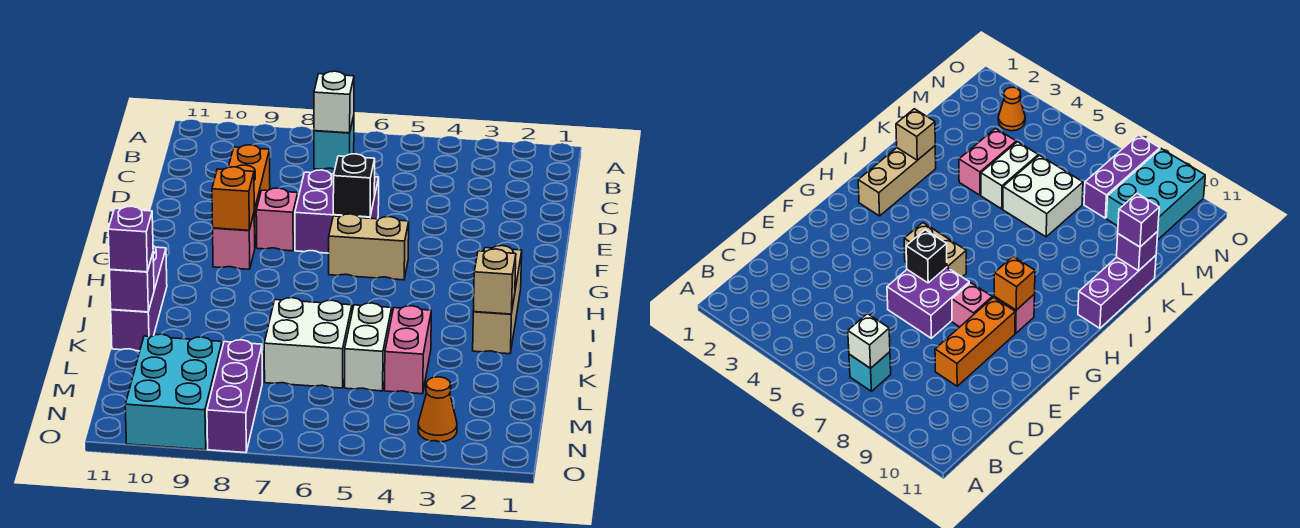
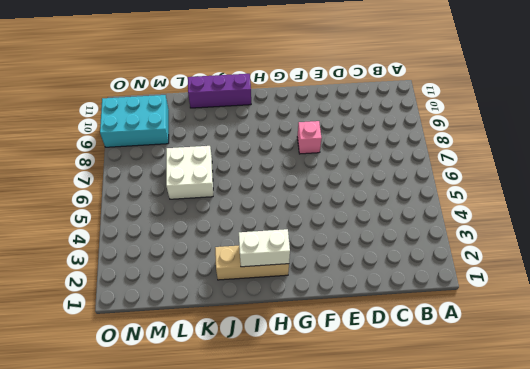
white brick H2:I2 level 2 -> white brick K5:L5 level 1
none -> cyan brick B7 level 1
none -> orange brick D9:F9 level 1
none -> purple brick E6:F7 level 1

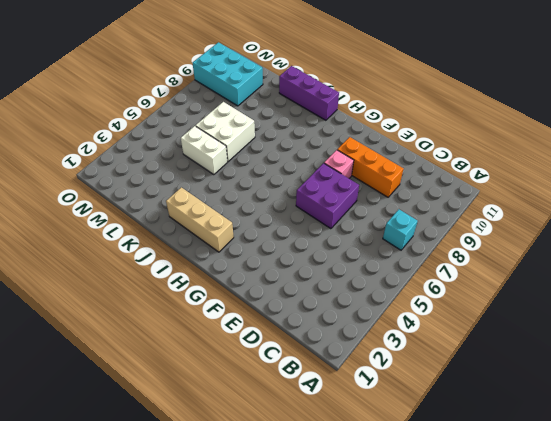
none -> tan brick G5:G6 level 1
none -> pink brick G9 level 1
none -> pink brick K4:L4 level 1

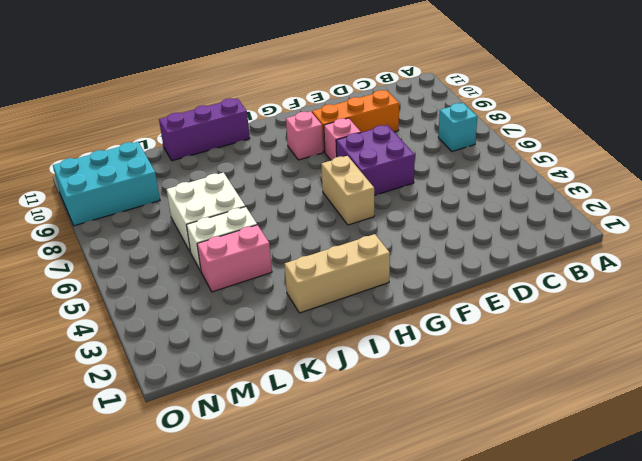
none -> purple brick M8:O8 level 1
none -> orange cone N3 level 1
none -> white brick B7 level 2

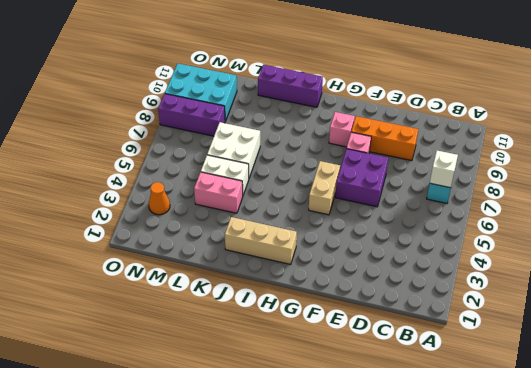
none -> black brick F6 level 2
none -> orange brick G9 level 2
none -> tan brick J2 level 2

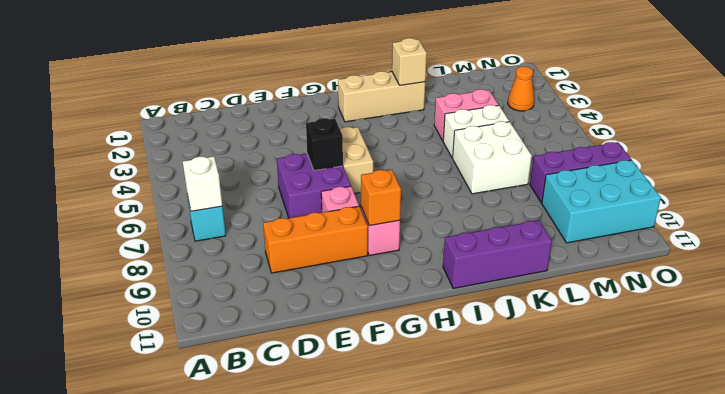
none -> purple brick K11 level 2
none -> purple brick K11 level 3

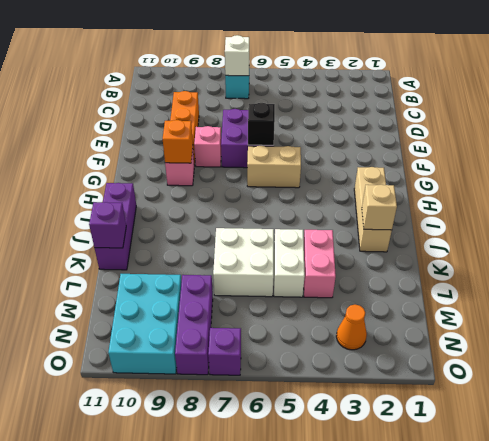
purple brick O7 level 1 -> purple brick K11 level 3

